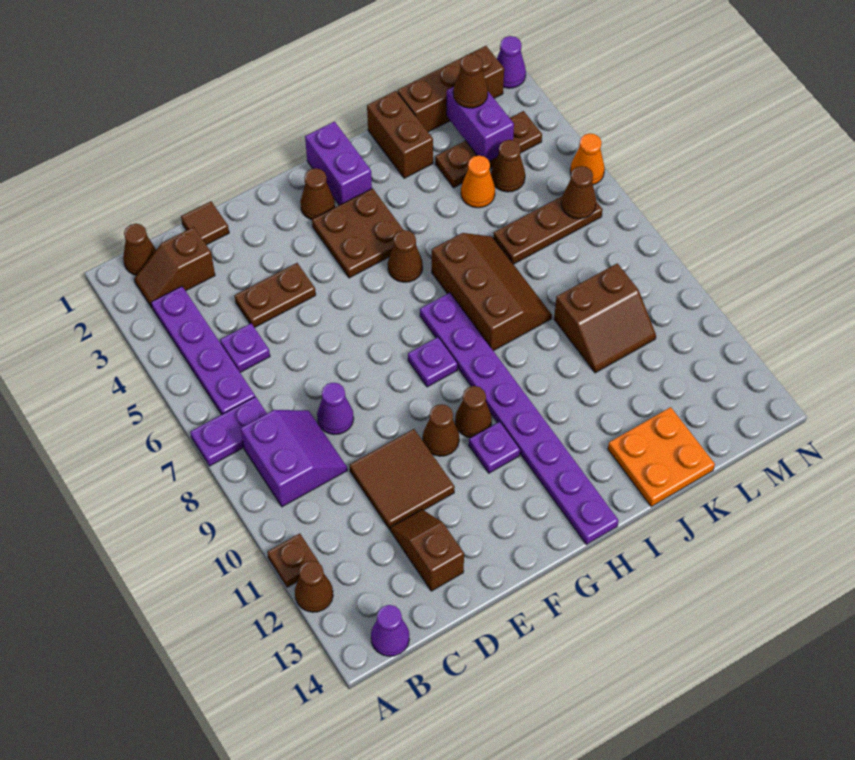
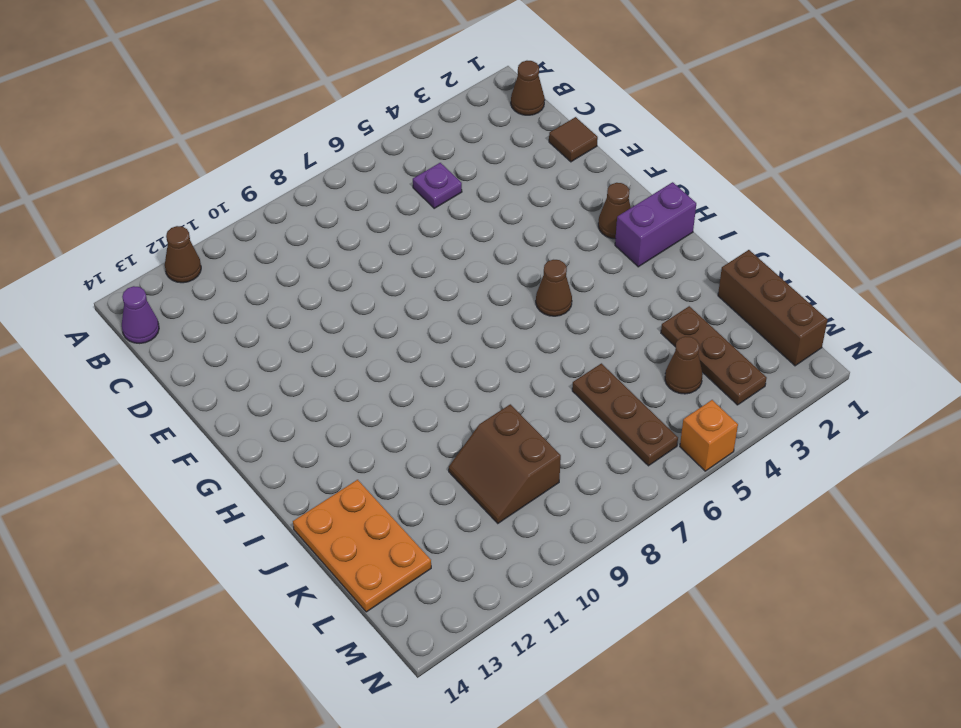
orange plate J13:L14 level 1 -> orange plate J13:K14 level 1
orange brick N5 level 1 -> orange cone N5 level 1
none -> purple plate A7:B7 level 1
none -> brown plate A11 level 1
none -> brown slope B2:C2 level 1 top C
none -> purple plate B3:B6 level 1

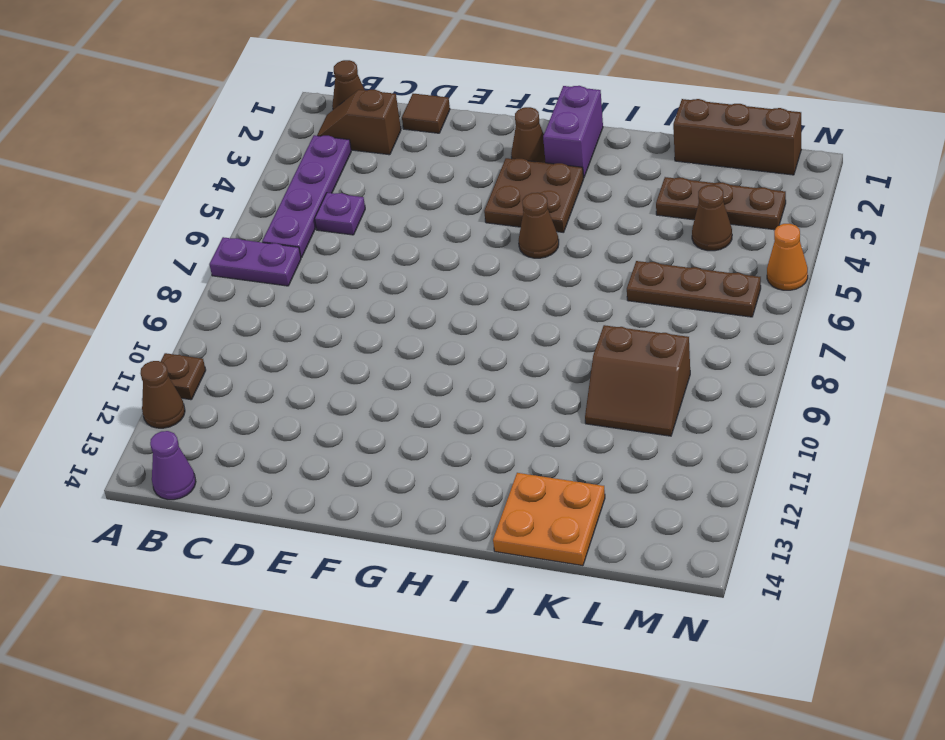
none -> purple slope B8:C9 level 1 top B
none -> brown plate D4:E4 level 1
none -> purple cone D8 level 1
none -> brown tile D10:E11 level 1

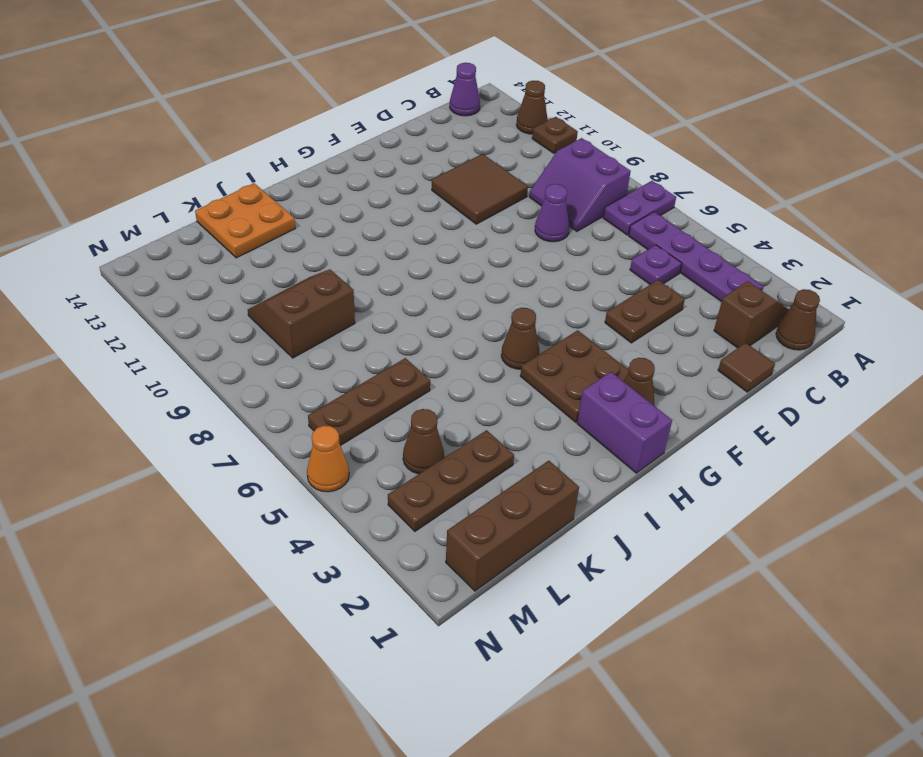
none -> brown slope D12:D13 level 1 top 13
none -> brown cone F10 level 1
none -> purple plate G8 level 1
none -> brown cone G10 level 1

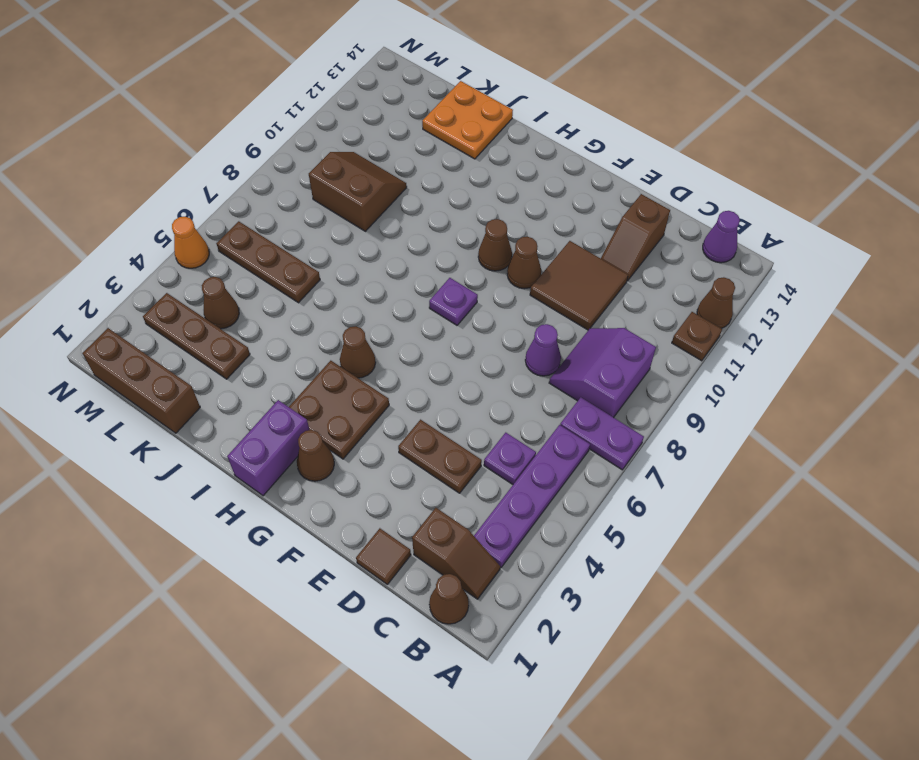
none -> purple plate G11 level 1
none -> purple plate H7:H14 level 1
none -> brown slope I6:J8 level 1 top I
none -> brown brick J1:J2 level 1

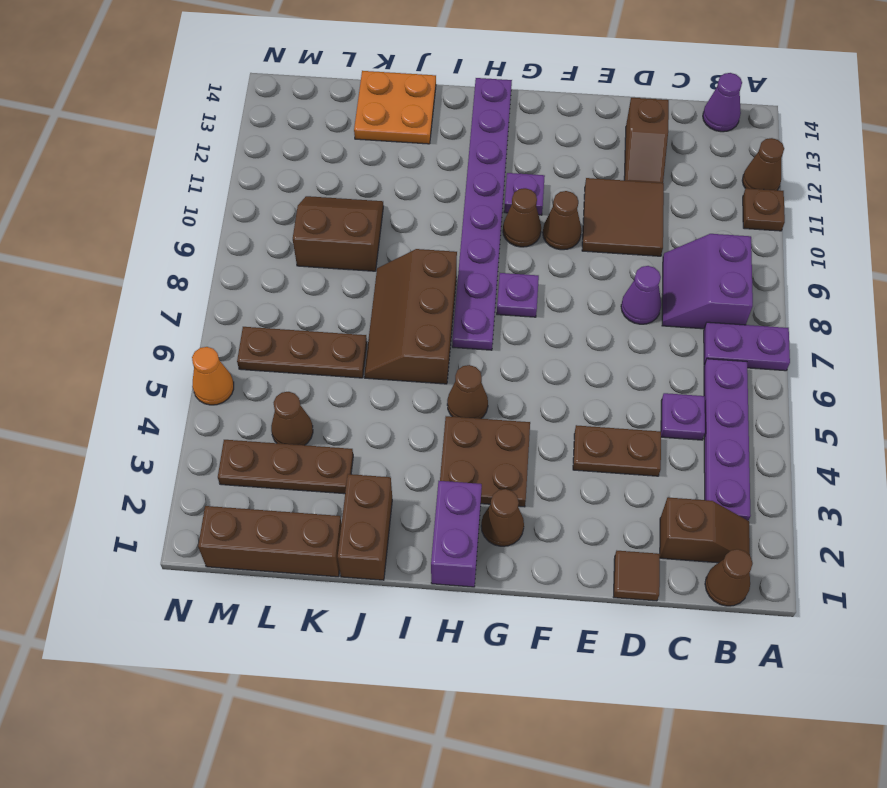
none -> orange cone K4 level 1
none -> purple cone N1 level 1
none -> purple brick L2:L3 level 2
none -> brown cone M6 level 2

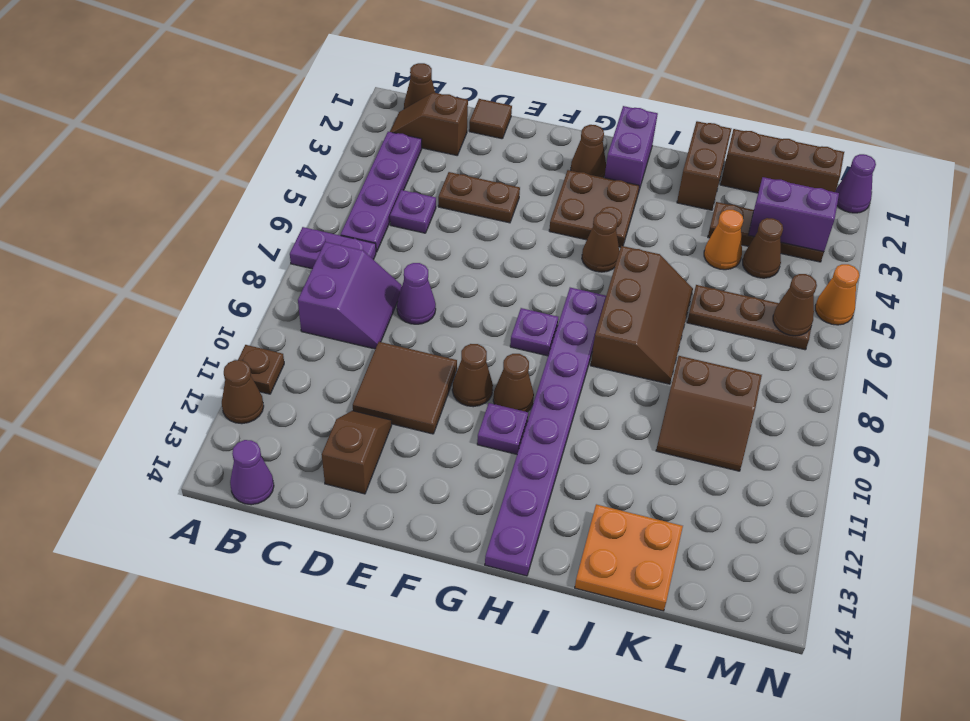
purple brick L3:M3 level 2 -> purple brick L2:L3 level 2
none -> brown cone L2 level 3

